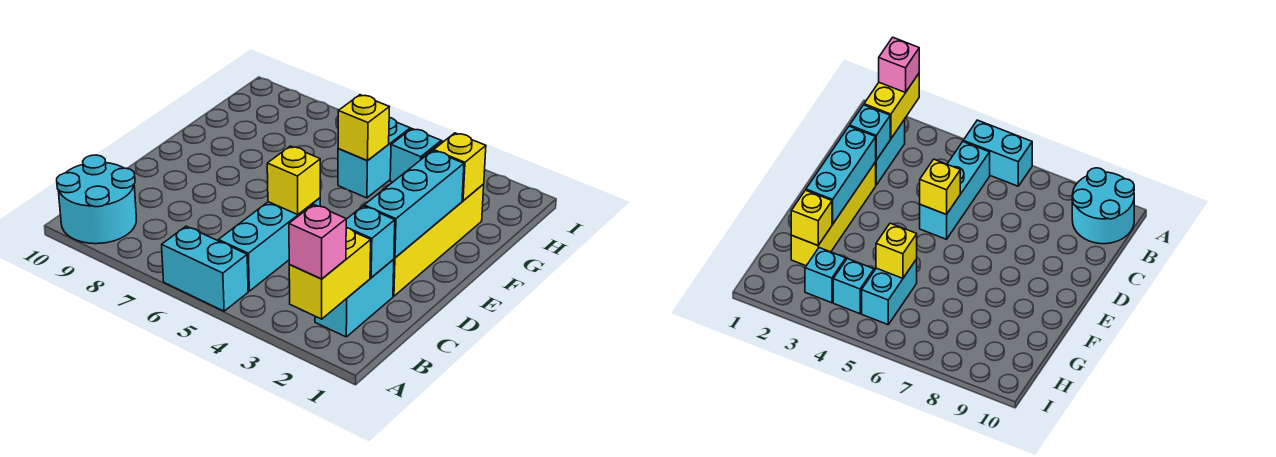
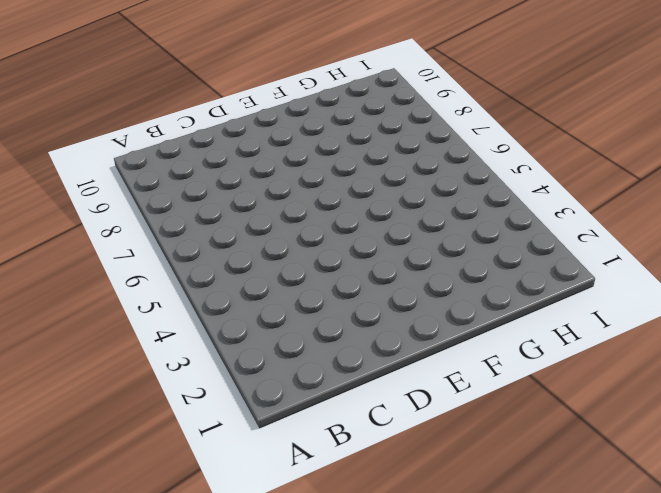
none -> cyan brick A5:A6 level 1
none -> cyan round brick A9:B10 level 1
none -> cyan brick B2:C2 level 1

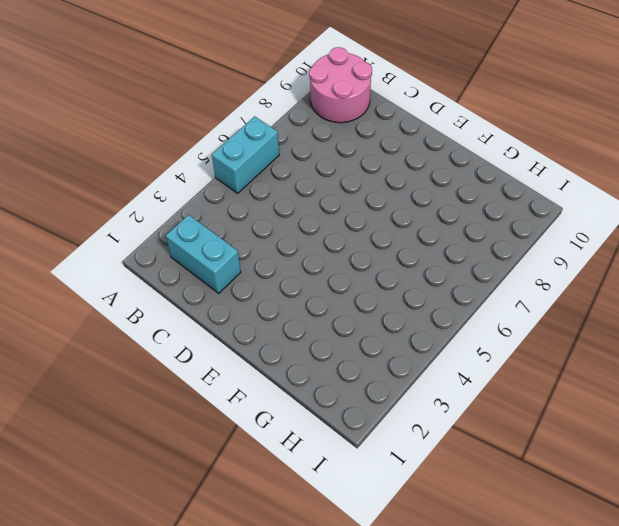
pink round brick A9:B10 level 1 -> cyan round brick A9:B10 level 1
none -> cyan brick B5:D5 level 1
none -> yellow brick D2:G2 level 1
none -> cyan brick G5:H5 level 1

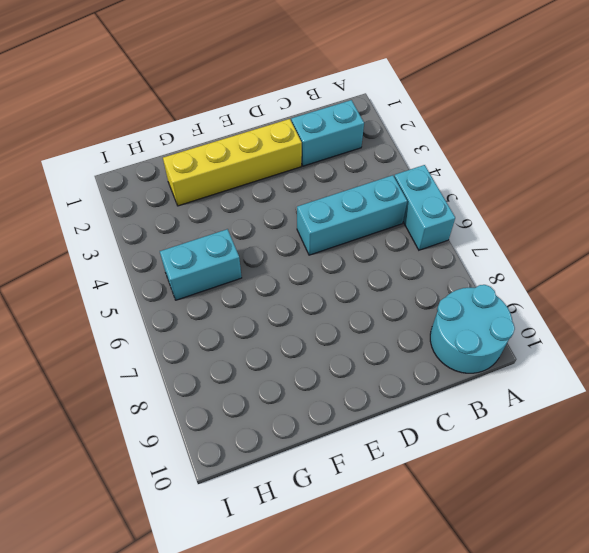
none -> cyan brick H3 level 1
none -> cyan brick H4 level 1
none -> yellow brick A2:B2 level 2

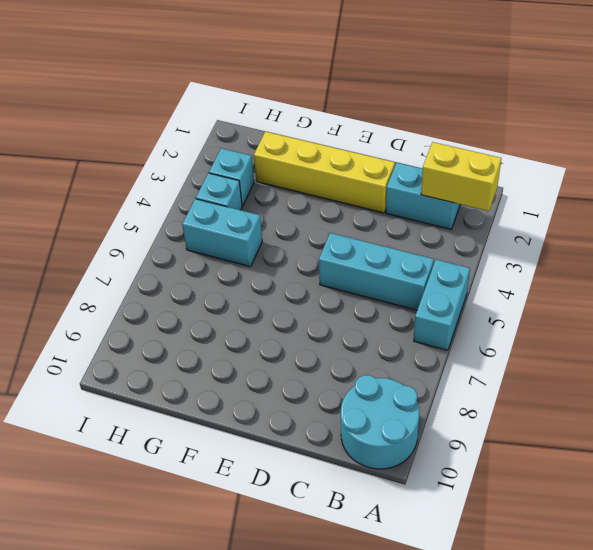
none -> cyan brick C2 level 2
none -> cyan brick D2:F2 level 2
none -> yellow brick D5 level 2

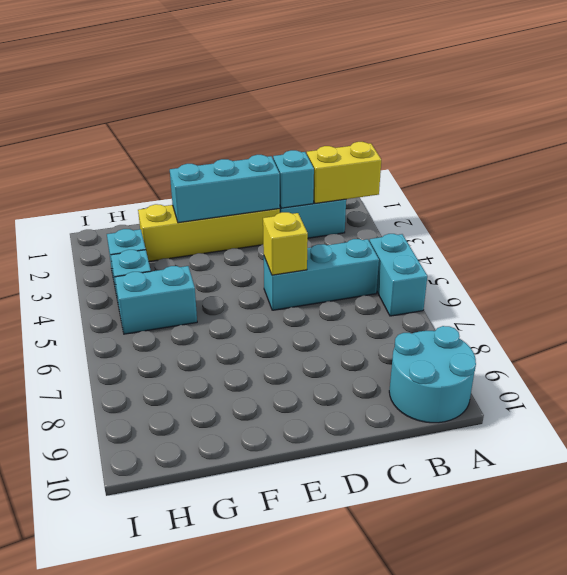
none -> yellow brick G2 level 2
none -> yellow brick G5 level 2
none -> pink brick A2 level 3

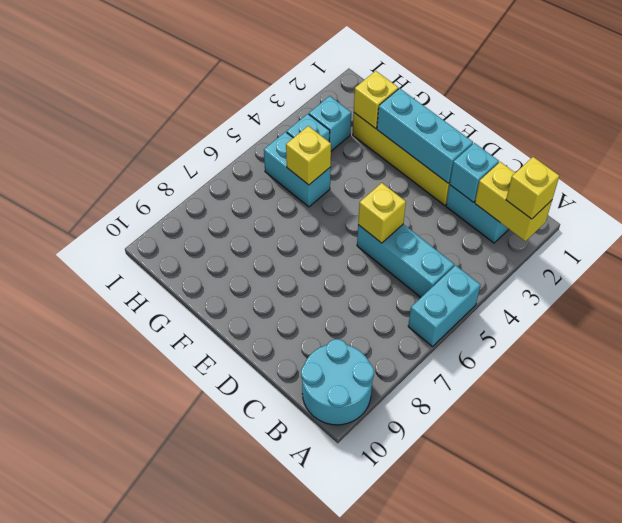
yellow brick A2 level 3 -> pink brick A2 level 3

